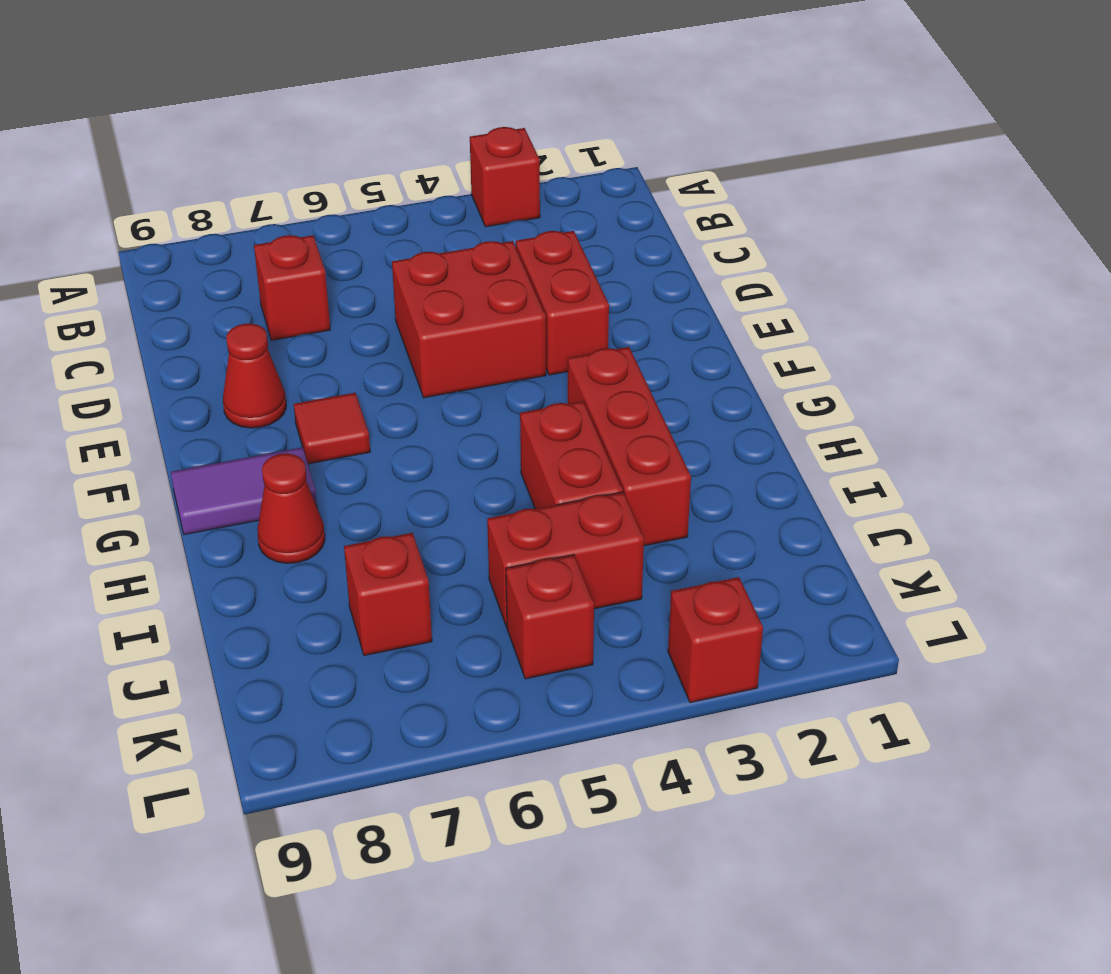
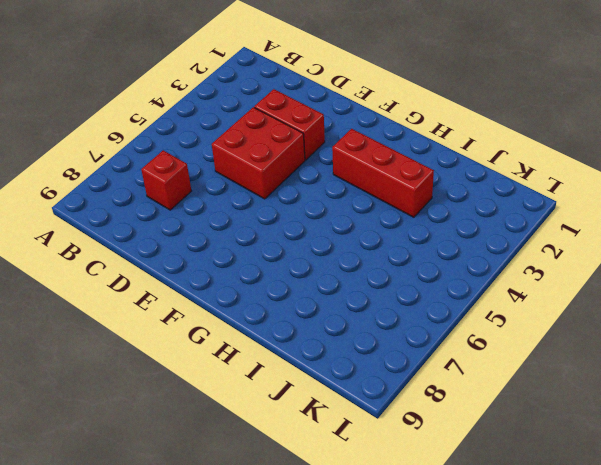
none -> red brick A3 level 1
none -> red cone E8 level 1
none -> red tile F7 level 1

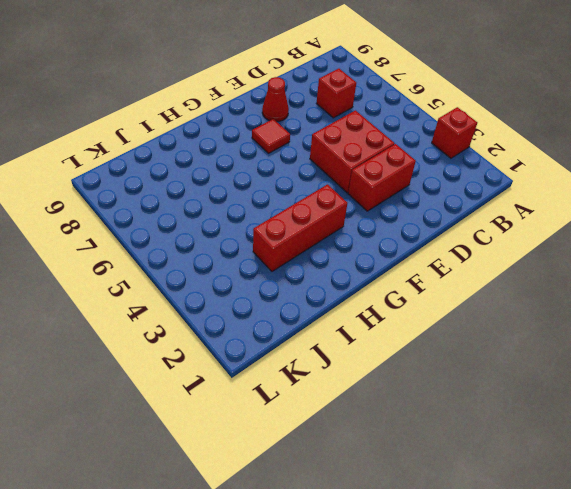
none -> purple tile G8:G9 level 1
none -> red brick H4:I4 level 1
none -> red cone H8 level 1

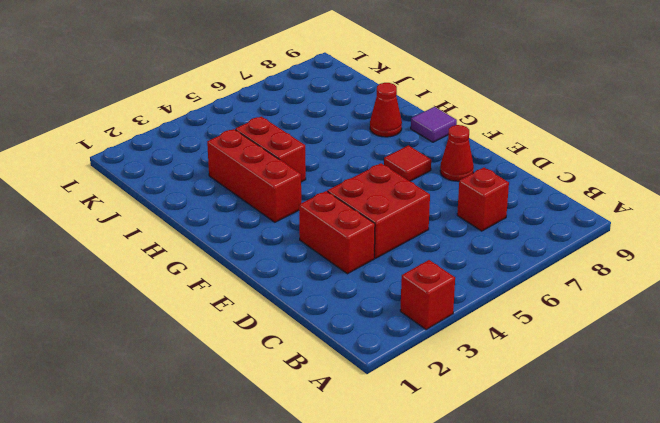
purple tile G9 level 1 -> purple tile G8:G9 level 1
none -> red brick J4:J5 level 1
none -> red brick J7 level 1
none -> red brick K5 level 1

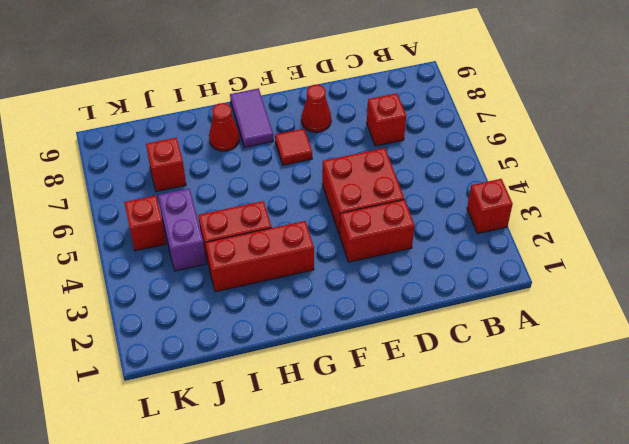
purple brick J4:J5 level 1 -> red brick J4:J5 level 1
none -> red brick L3 level 1

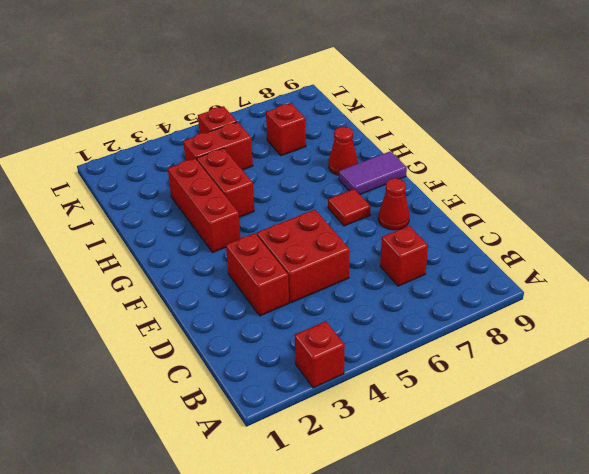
none -> red brick L3 level 1

